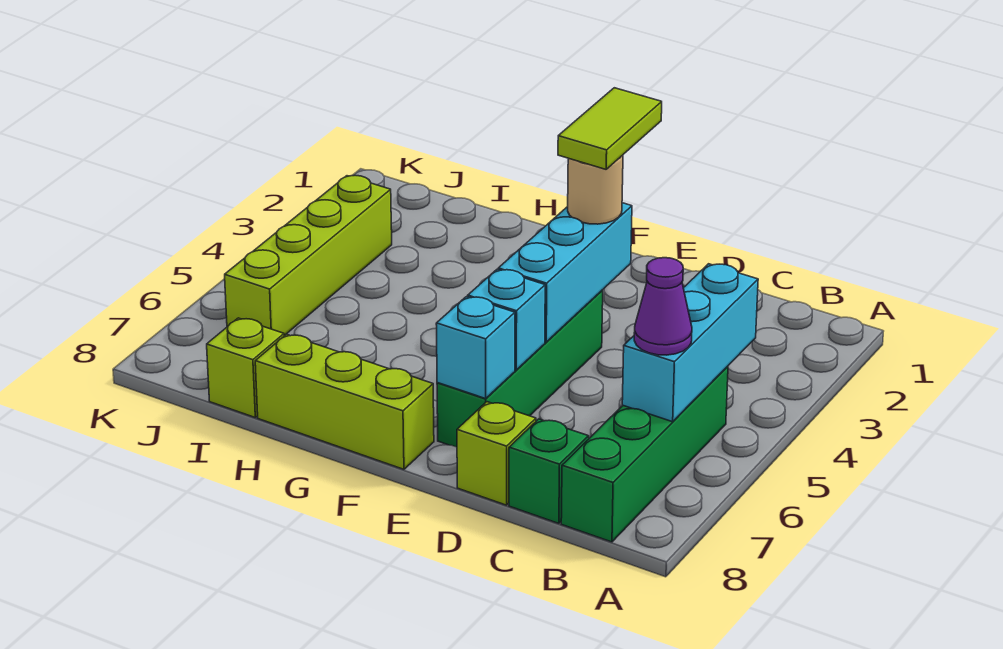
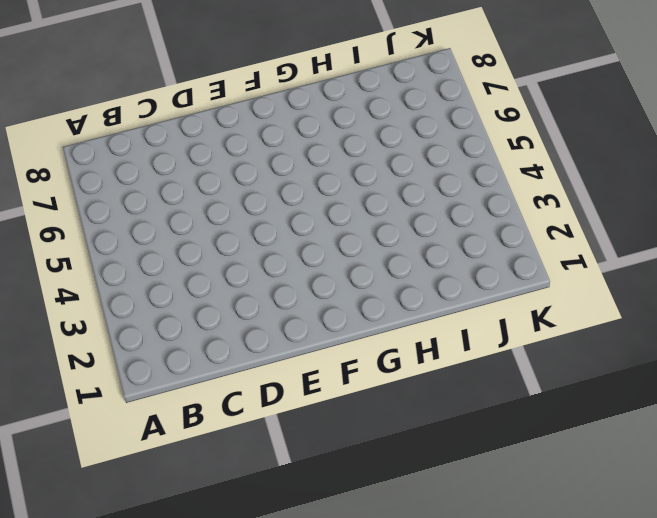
none -> green brick B5:B8 level 1
none -> green brick C8 level 1
none -> lime brick D8 level 1

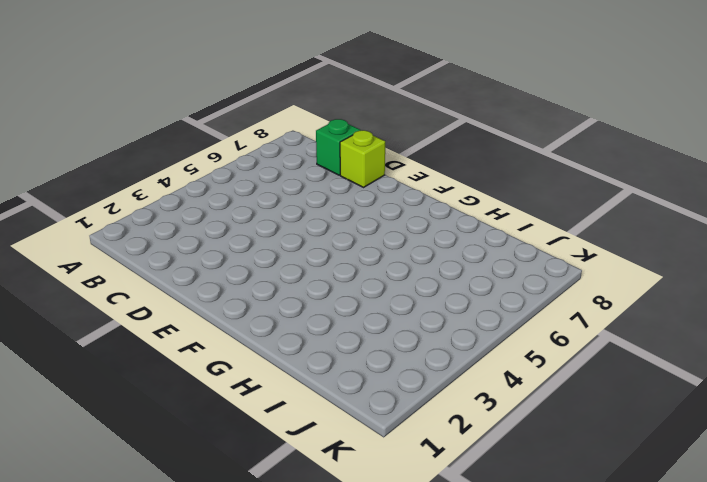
none -> green brick B5:B8 level 1
none -> green brick E4:E7 level 1
none -> lime brick F8:H8 level 1

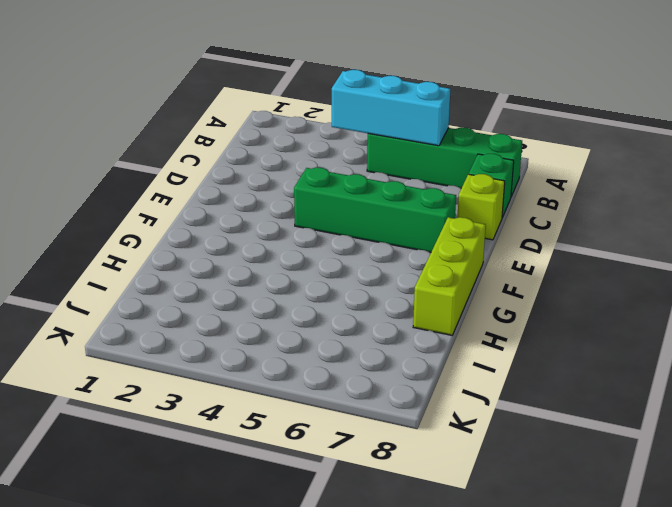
none -> lime brick I8 level 1
none -> lime brick J3:J6 level 1
none -> cyan brick E3:E5 level 2

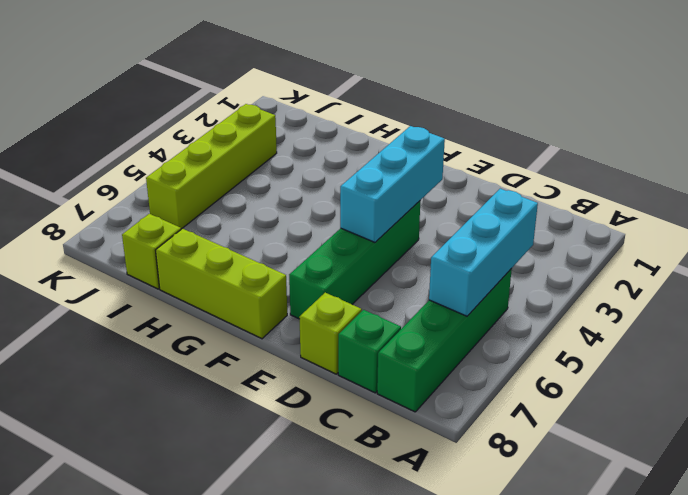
none -> cyan brick E6 level 2
none -> cyan brick E7 level 2
none -> purple cone B6 level 3

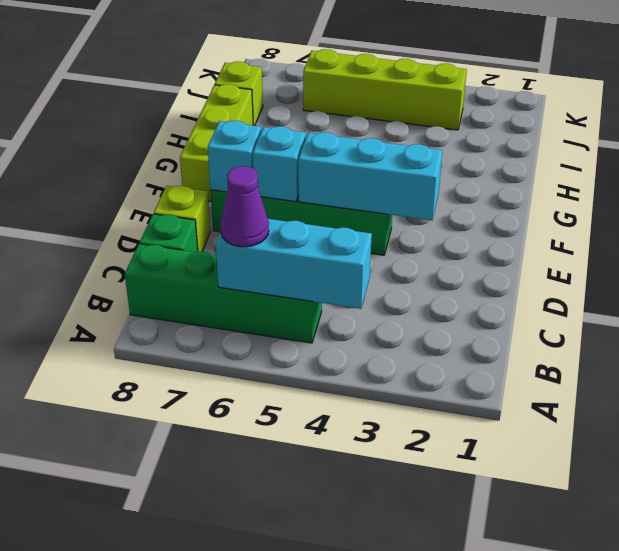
none -> tan round brick E3 level 3
none -> lime tile E2:E3 level 4

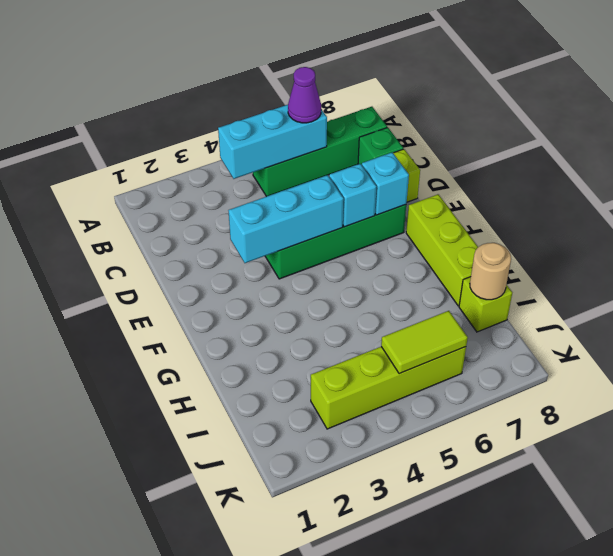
tan round brick I8 level 2 -> tan round brick E3 level 3
lime tile J5:J6 level 2 -> lime tile E2:E3 level 4

